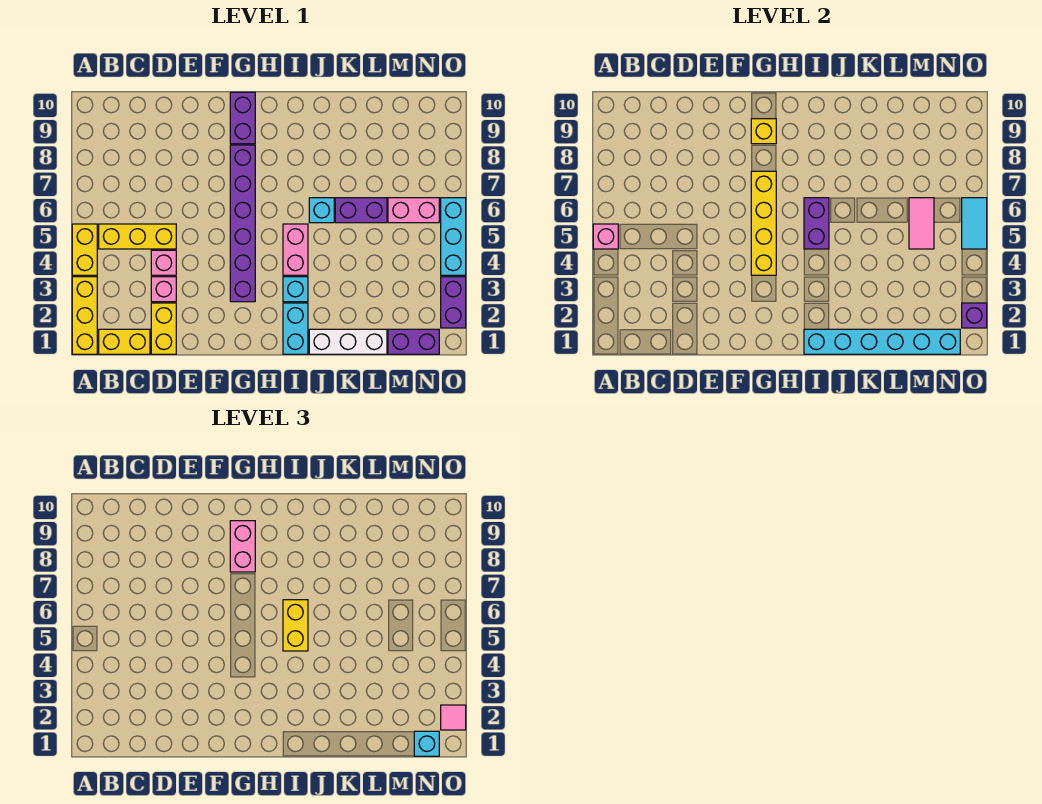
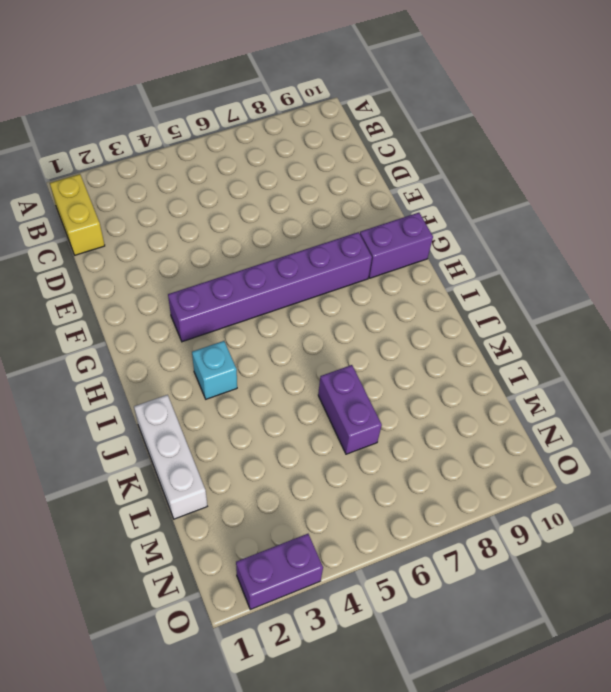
none -> yellow brick A1:A3 level 1
none -> yellow brick A4:A5 level 1
none -> yellow brick B5:D5 level 1
none -> yellow brick D1:D2 level 1

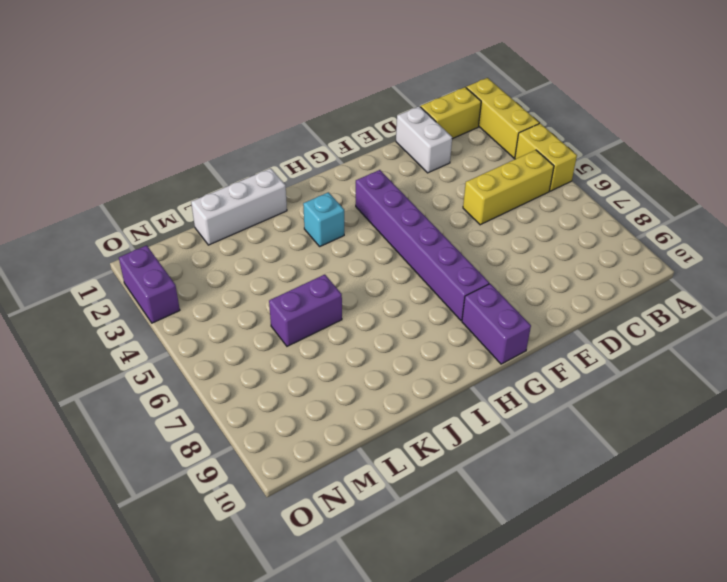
white brick D1:D2 level 1 -> yellow brick D1:D2 level 1
none -> pink brick D3 level 1
none -> pink brick D4 level 1
none -> cyan brick I1:I2 level 1
none -> pink brick I4:I5 level 1

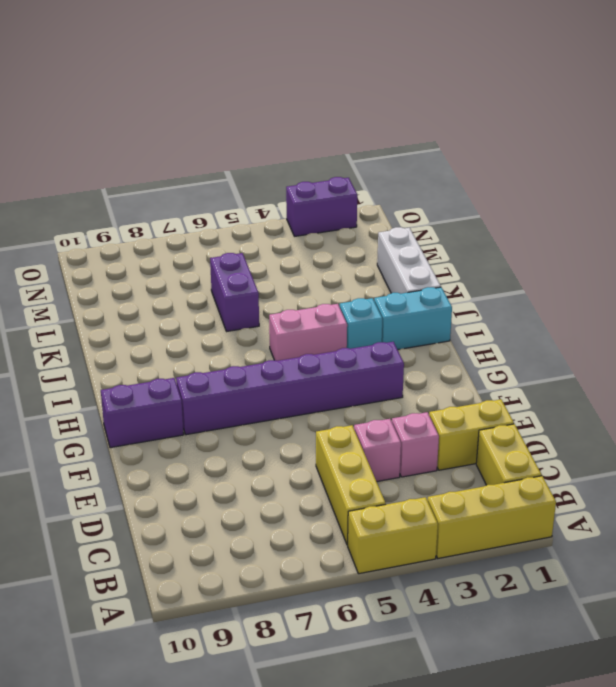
none -> cyan brick J6 level 1
none -> purple brick M1:N1 level 1
none -> pink brick M6:N6 level 1
none -> cyan brick O4:O6 level 1

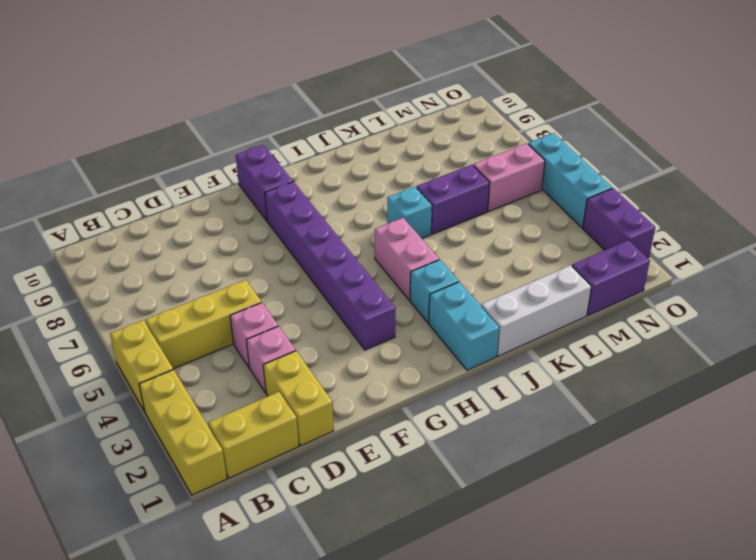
none -> pink brick A5 level 2
none -> yellow brick G4:G7 level 2
none -> yellow brick G9 level 2
none -> cyan brick I1:N1 level 2

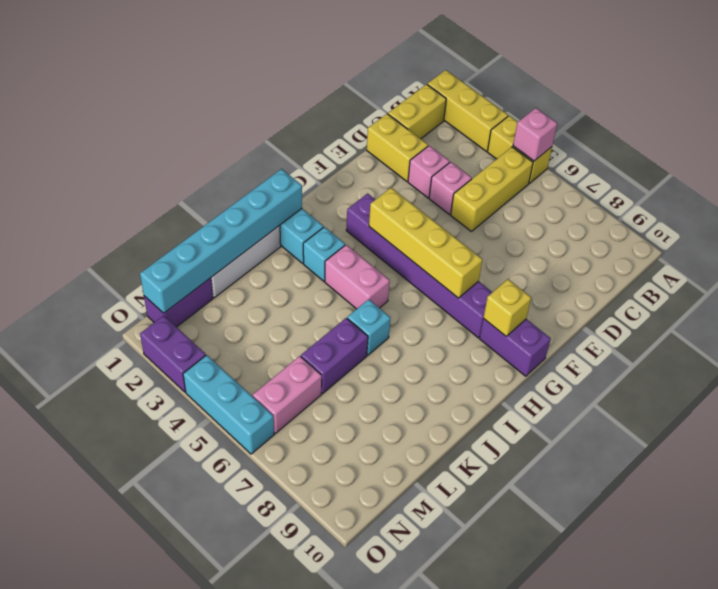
none -> purple brick I5:I6 level 2
none -> pink tile M5:M6 level 2
none -> purple brick O2 level 2
none -> cyan tile O5:O6 level 2

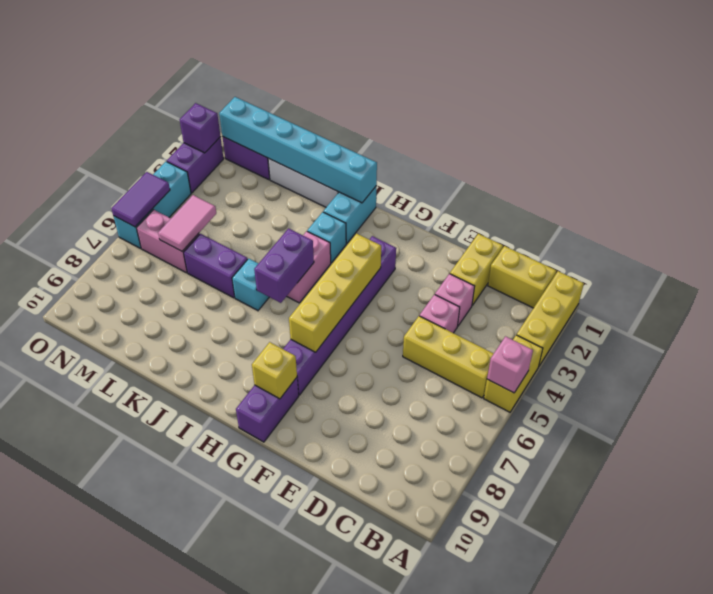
purple tile O5:O6 level 2 -> cyan tile O5:O6 level 2
none -> pink brick G8:G9 level 3
none -> yellow brick I5:I6 level 3
none -> cyan brick N1 level 3
none -> pink tile O2 level 3

